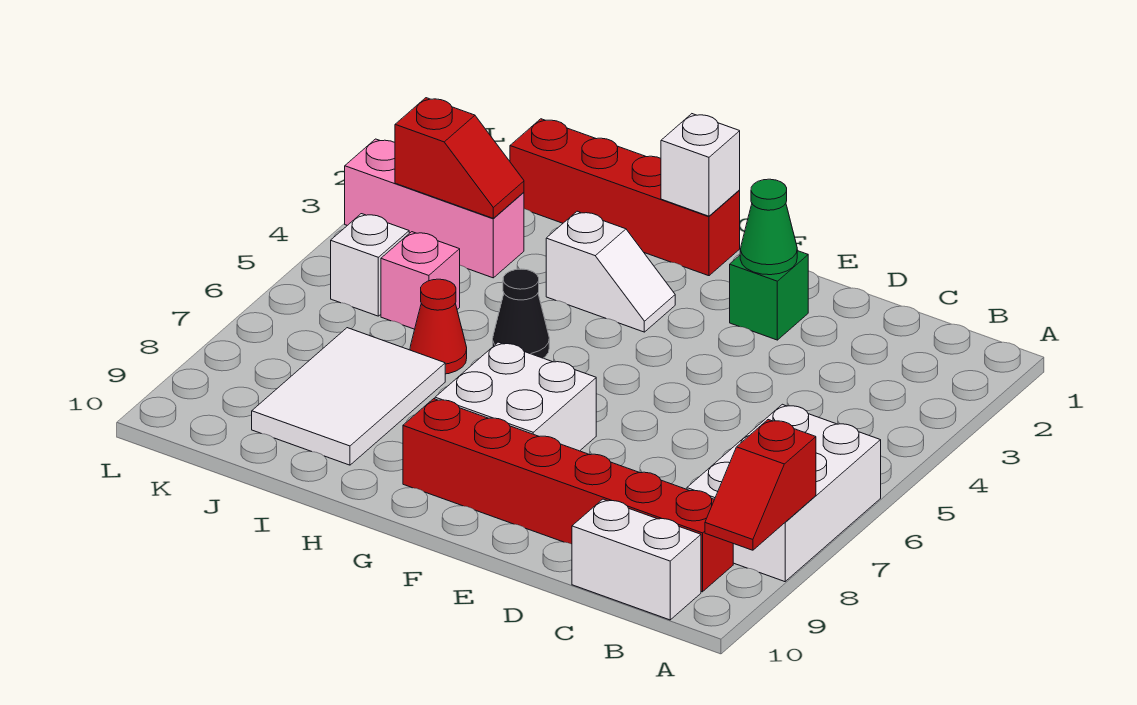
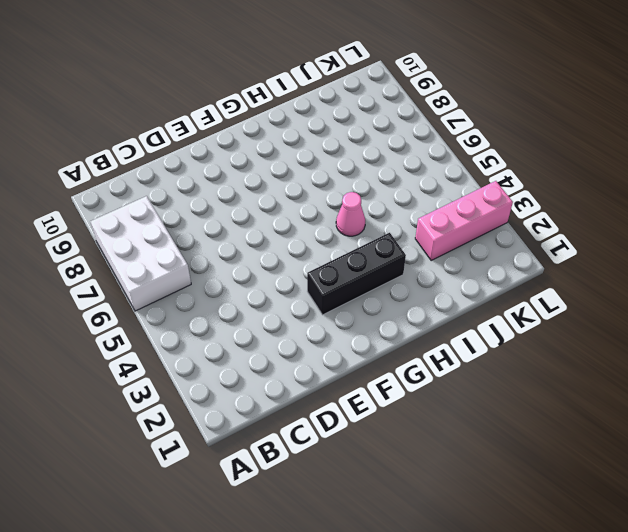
black brick F3:H3 level 1 -> white slope G3:H3 level 1 top H
pink cone H5 level 1 -> black cone H5 level 1
none -> red brick B9:G9 level 1
none -> white brick B10:C10 level 1
none -> green brick E2 level 1

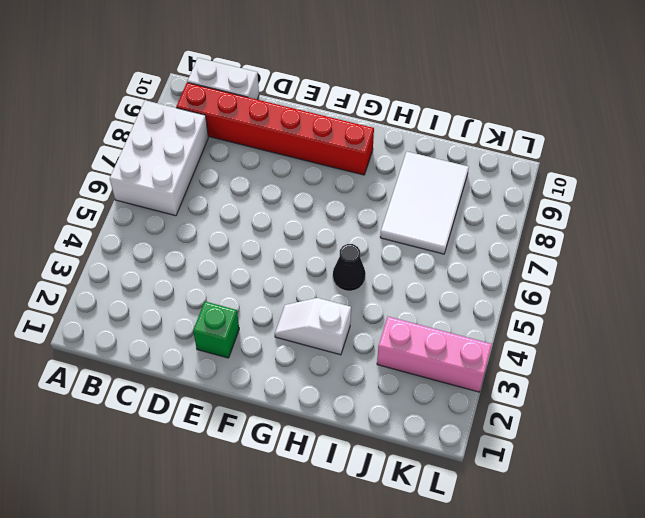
none -> white brick F7:G8 level 1
none -> red brick G1:J1 level 1
none -> red cone I6 level 1

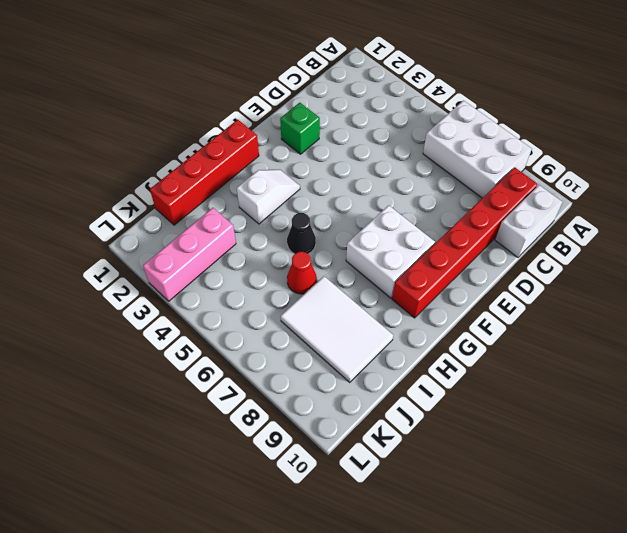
none -> pink brick J5 level 1
none -> white brick K5 level 1
none -> red slope A8:A9 level 2 top 8

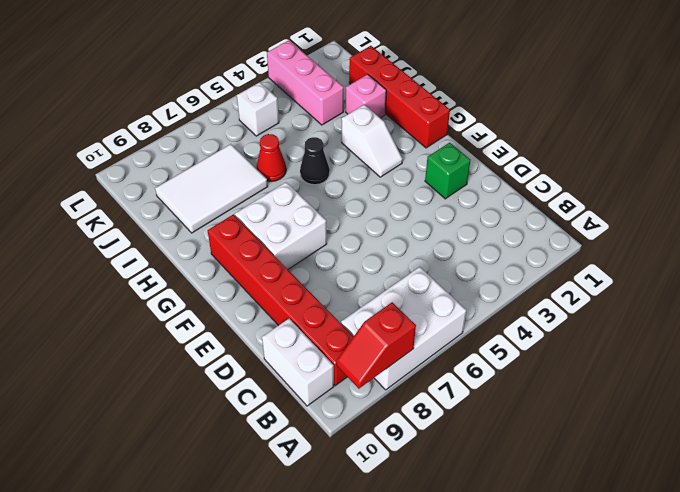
pink brick I2 level 1 -> pink brick J5 level 1
none -> green cone E2 level 2
none -> white brick G1 level 2
none -> red slope J3:K3 level 2 top K

